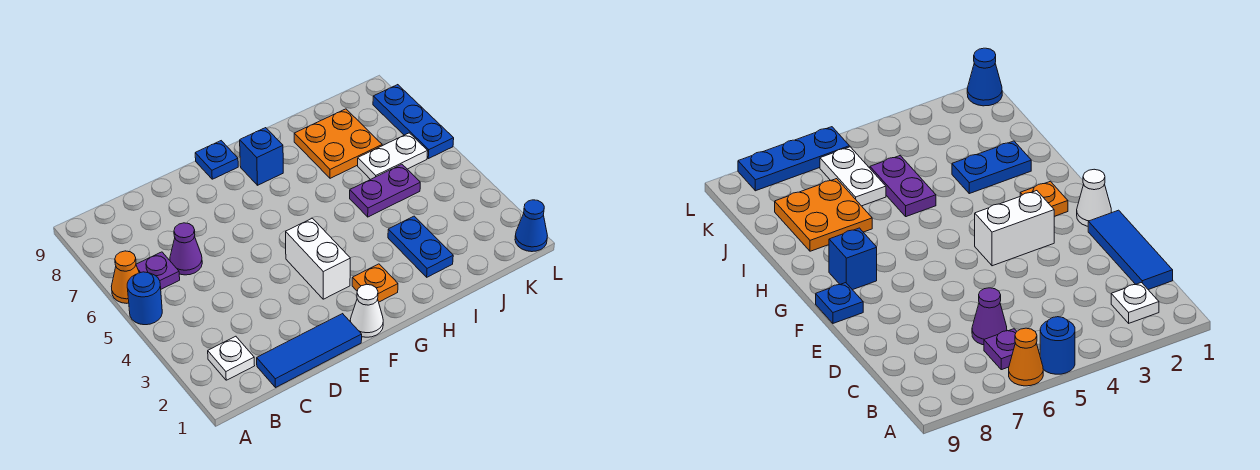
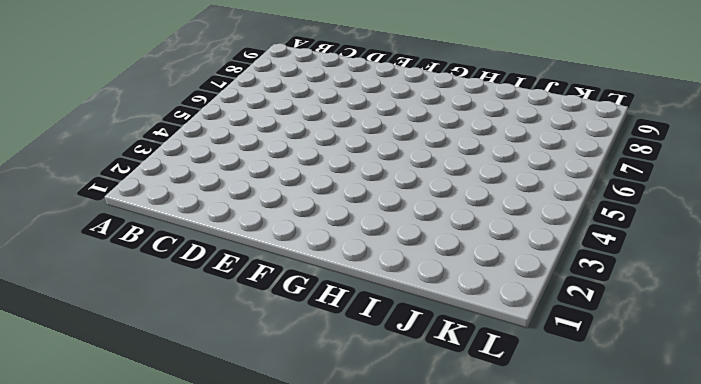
none -> blue round brick A5 level 1
none -> orange cone A6 level 1
none -> white plate B2 level 1

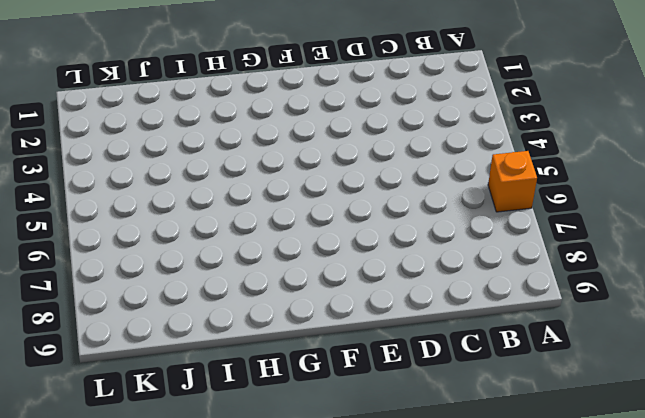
orange brick A6 level 1 -> orange cone A6 level 1
none -> blue round brick A5 level 1
none -> white plate B2 level 1
none -> purple plate B6 level 1

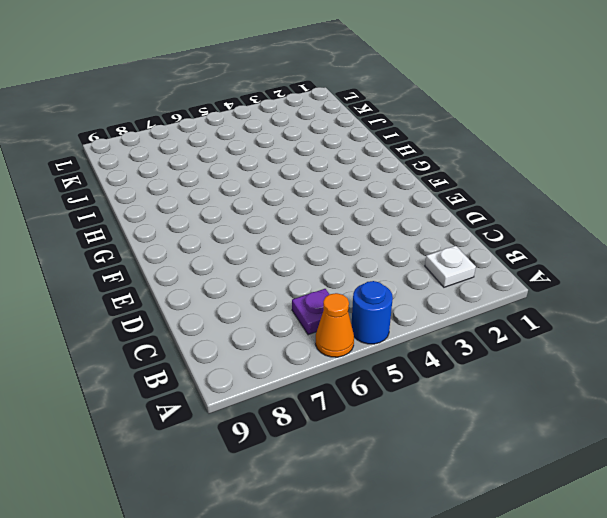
none -> blue tile C1:E1 level 1
none -> purple cone C6 level 1
none -> white cone F1 level 1

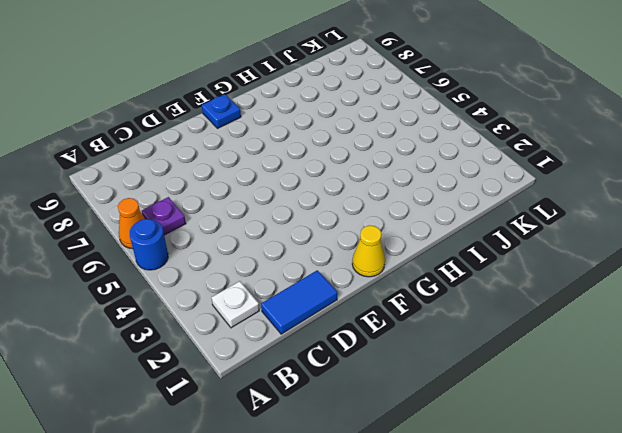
blue tile C1:D1 level 1 -> blue tile C1:E1 level 1
yellow cone F1 level 1 -> white cone F1 level 1
none -> purple cone C6 level 1
none -> white brick F3:F4 level 1
none -> orange plate G2 level 1

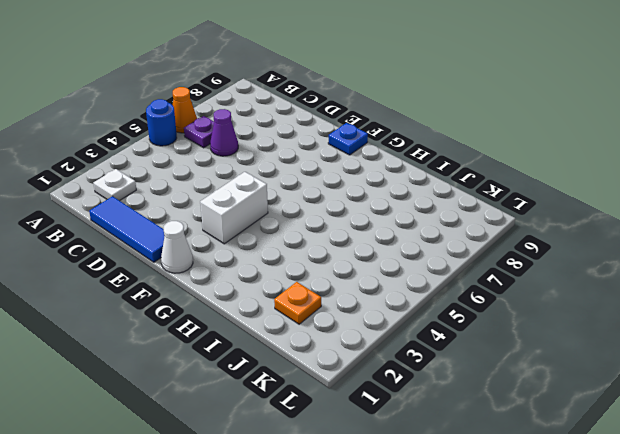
orange plate J2 level 1 -> orange plate G2 level 1
none -> blue brick G8 level 1
none -> blue plate I2:I3 level 1
none -> purple plate I5:J5 level 1

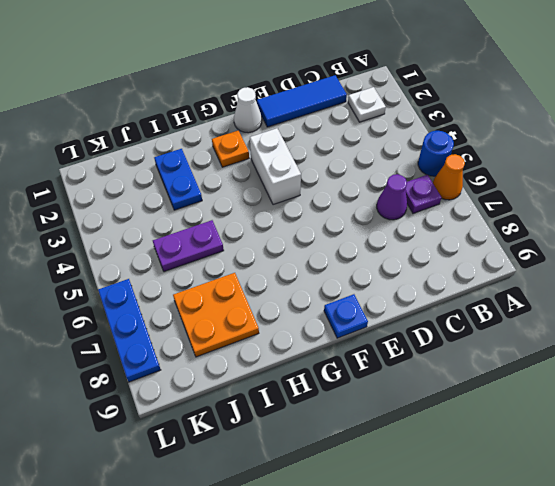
none -> blue brick G8 level 1
none -> white plate J6:K6 level 1
none -> blue cone L1 level 1

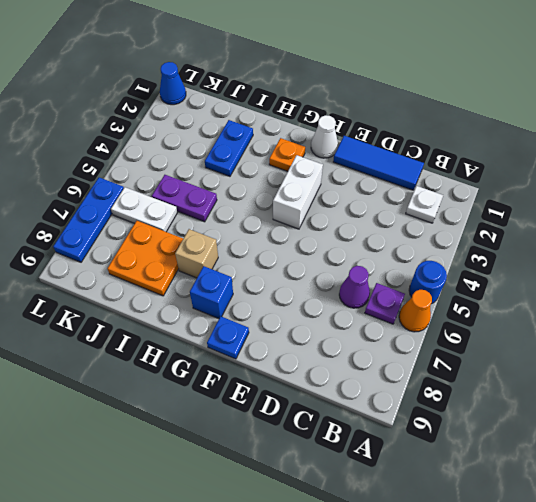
tan brick H7 level 1 -> none

